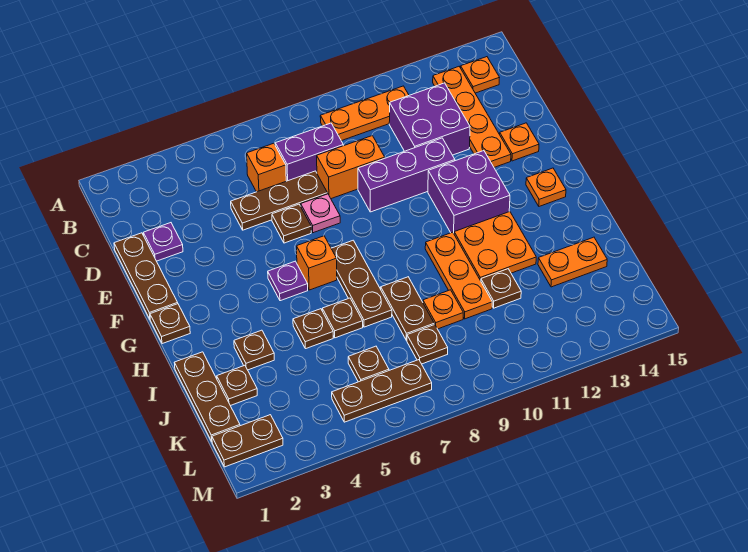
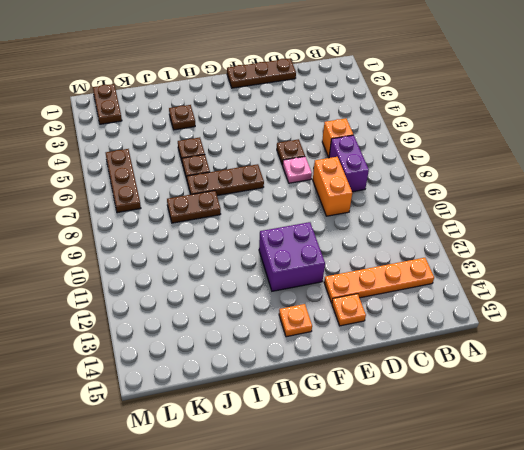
none -> orange plate B9:B11 level 1
none -> orange plate B14 level 1
none -> purple brick C11:D12 level 1
none -> purple plate D2 level 1

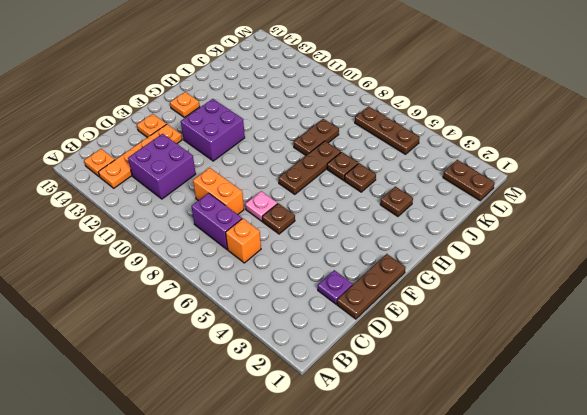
none -> orange plate B9:B11 level 1
none -> brown plate D5:D7 level 1
none -> purple brick E9:E11 level 1
none -> brown plate G1 level 1

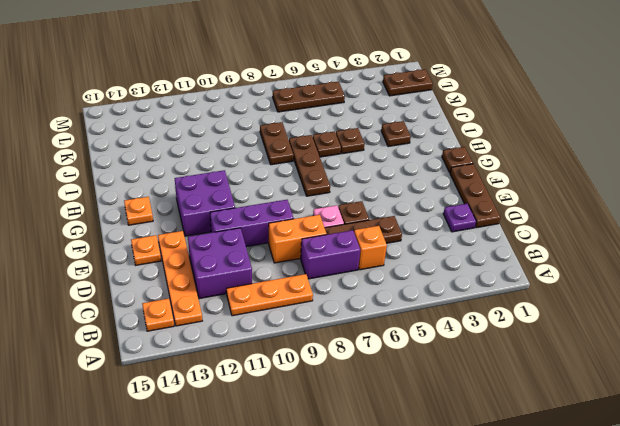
none -> purple plate G5 level 1
none -> orange brick G6 level 1
none -> orange plate H10:J10 level 1
none -> orange plate H11:I12 level 1

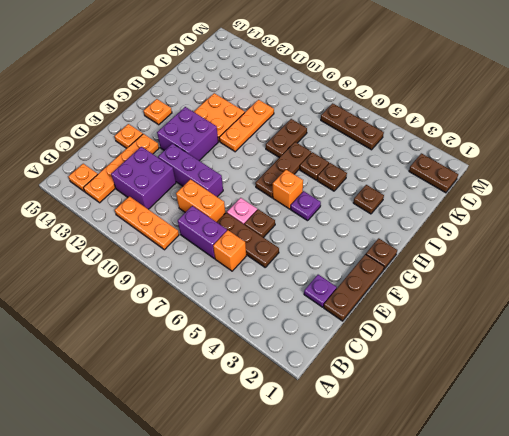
none -> brown plate I1:K1 level 1
none -> brown plate J2 level 1
none -> orange plate J9 level 1
none -> brown plate J11 level 1

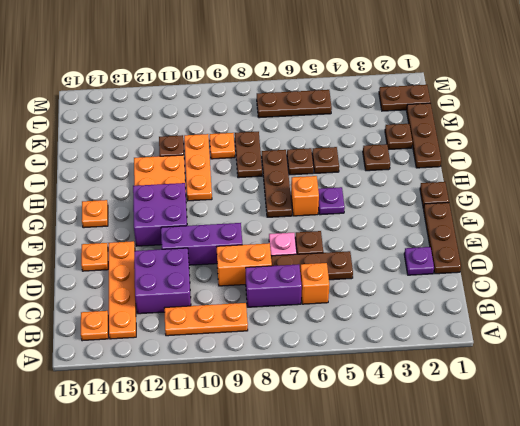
none -> orange plate J13:J14 level 1
none -> brown plate K6 level 1
none -> brown plate K8 level 1

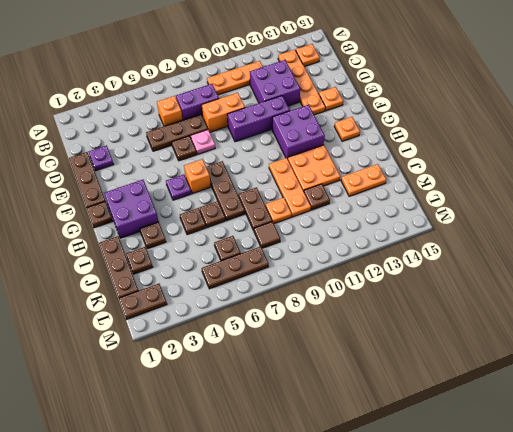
purple brick G2:H3 level 1 -> none
brown tile K8 level 1 -> brown plate K8 level 1

